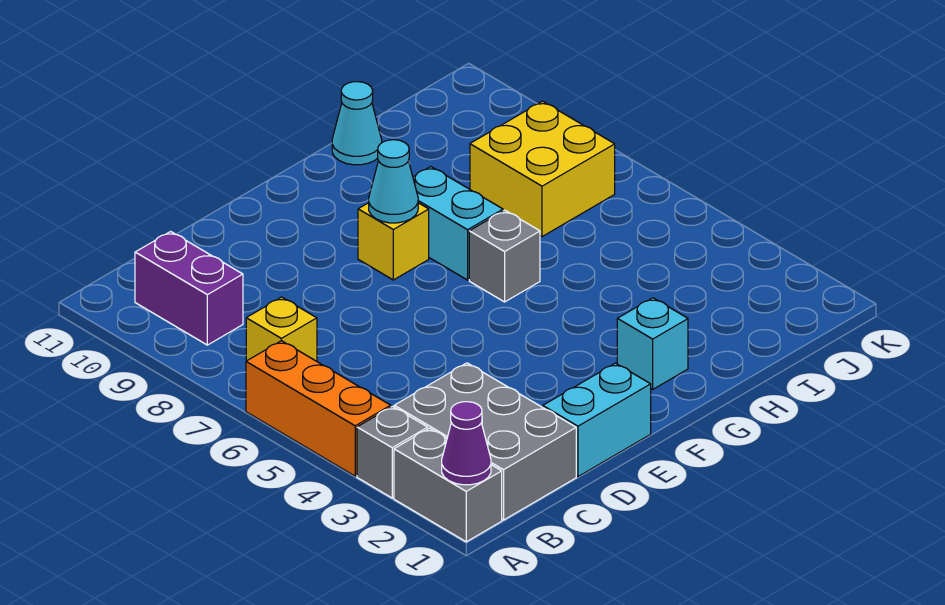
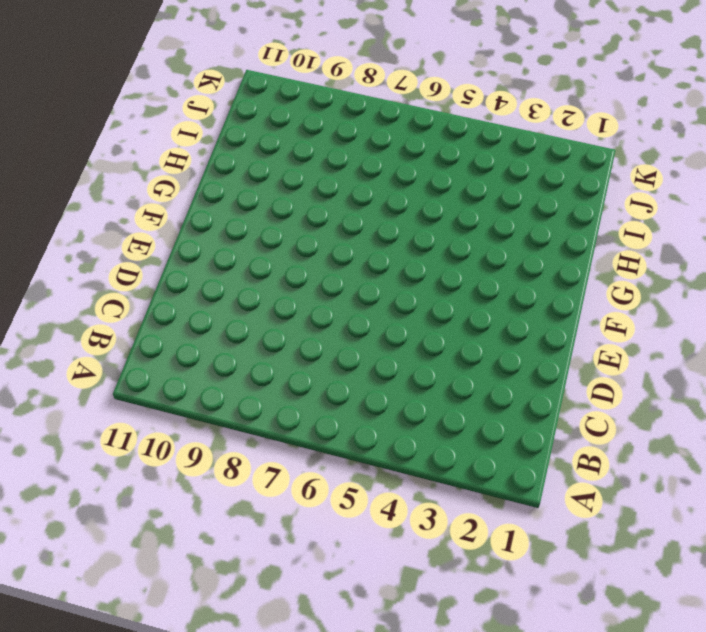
none -> grey brick A1:A2 level 1
none -> grey brick A3 level 1
none -> orange brick A4:A6 level 1

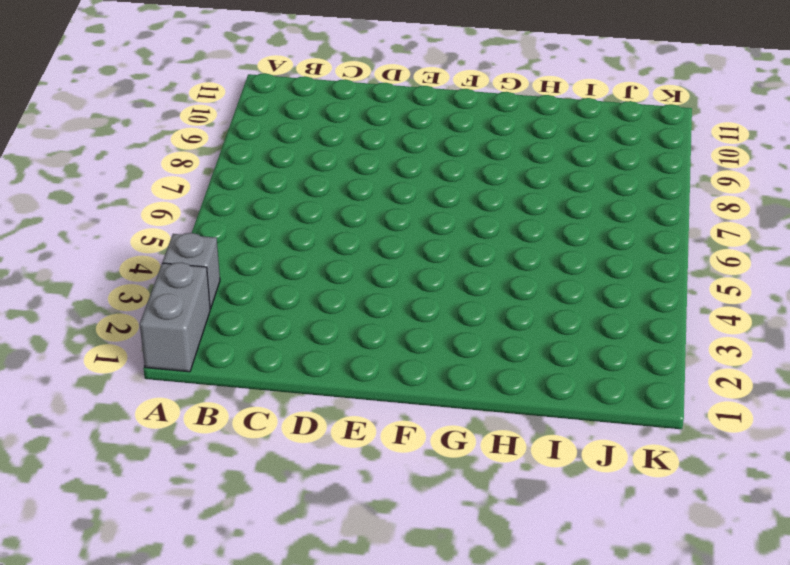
none -> orange brick A4:A6 level 1
none -> grey brick B1:C3 level 1
none -> yellow brick B7 level 1

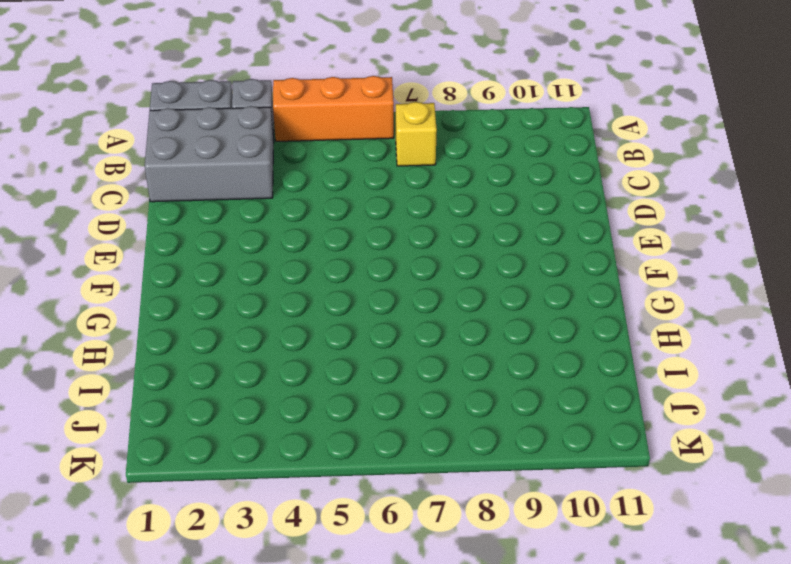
none -> purple brick B9:B10 level 1
none -> cyan brick D1:E1 level 1
none -> yellow brick F8 level 1

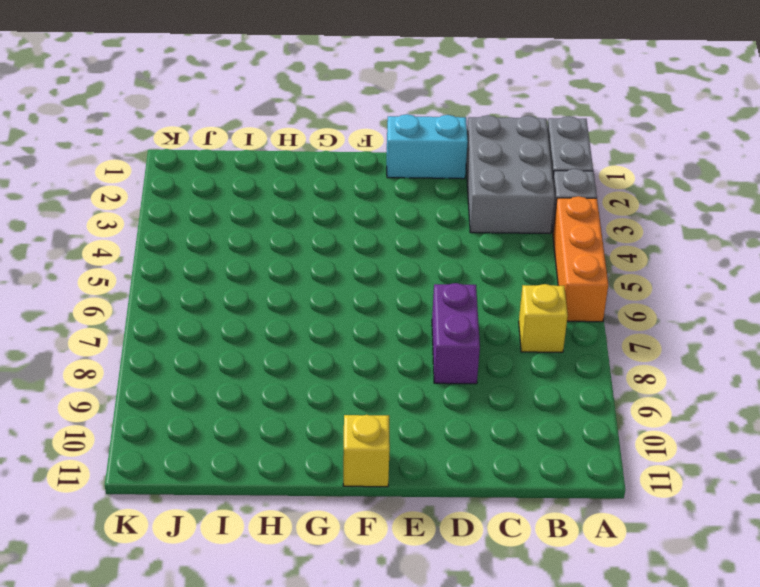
purple brick D7:D8 level 1 -> purple brick B9:B10 level 1
yellow brick F11 level 1 -> yellow brick F8 level 1
none -> cyan brick G2 level 1
none -> grey brick G6 level 1
none -> cyan brick G7:G8 level 1

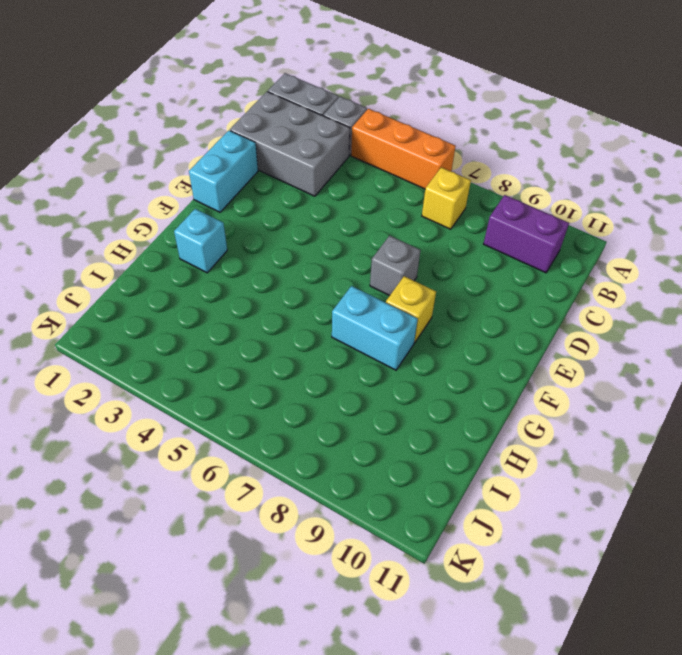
grey brick E7 level 1 -> grey brick G6 level 1
none -> cyan cone H11 level 1
none -> yellow brick I7:J8 level 1
none -> purple cone A1 level 2

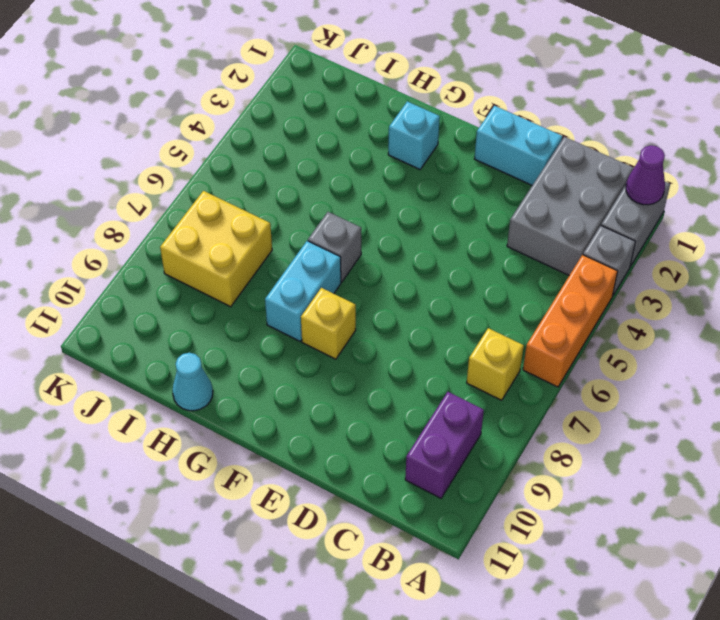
none -> cyan cone F8 level 2

